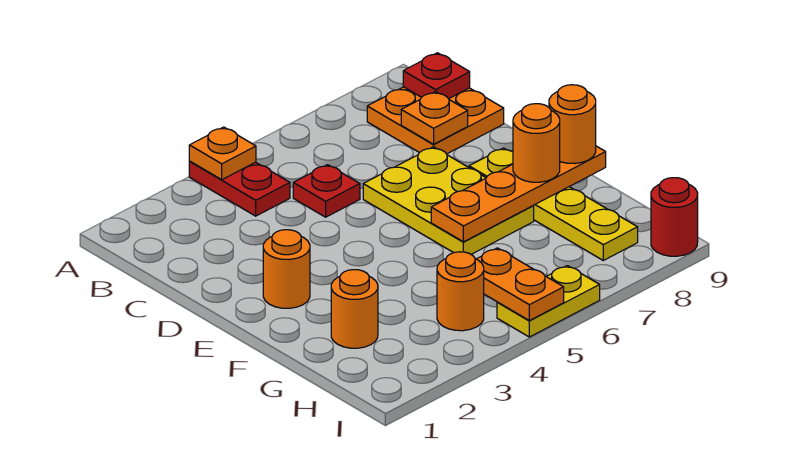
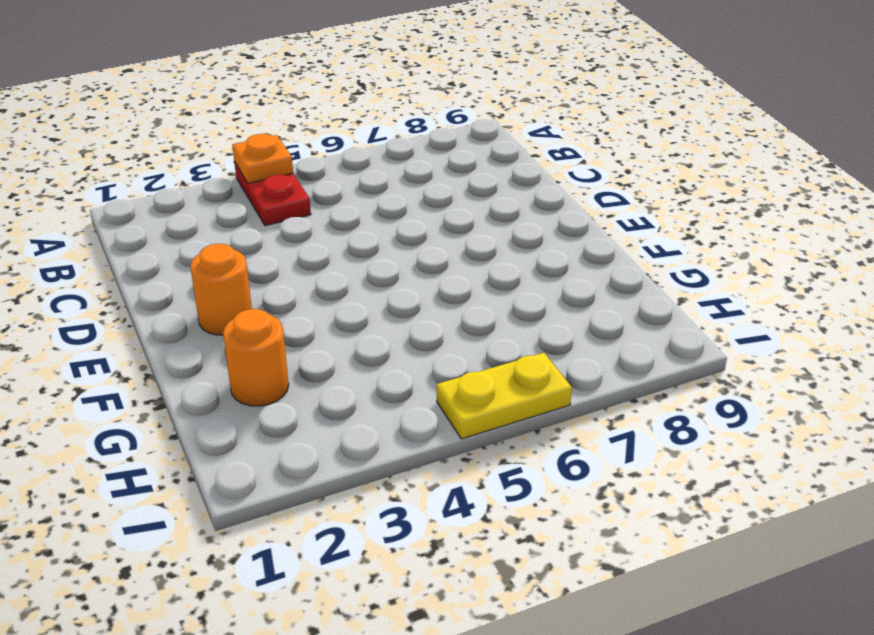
none -> orange plate B8:C9 level 1
none -> red plate C5 level 1
none -> yellow plate D6:F7 level 1

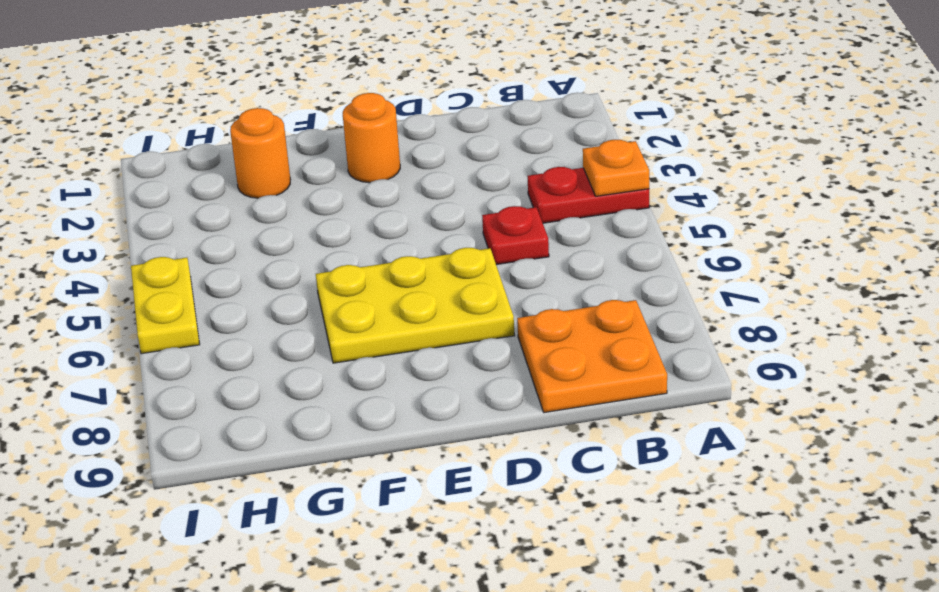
none -> yellow plate E8:H8 level 1
none -> orange round brick H4 level 1
none -> red round brick I9 level 1

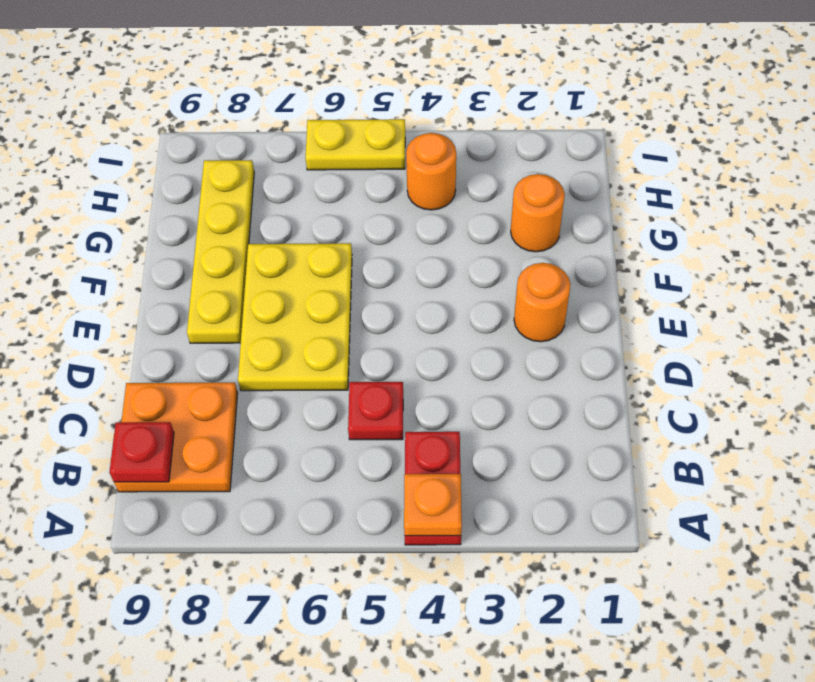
none -> red round brick I9 level 1
none -> orange plate C8 level 2
none -> orange plate F6:F9 level 2

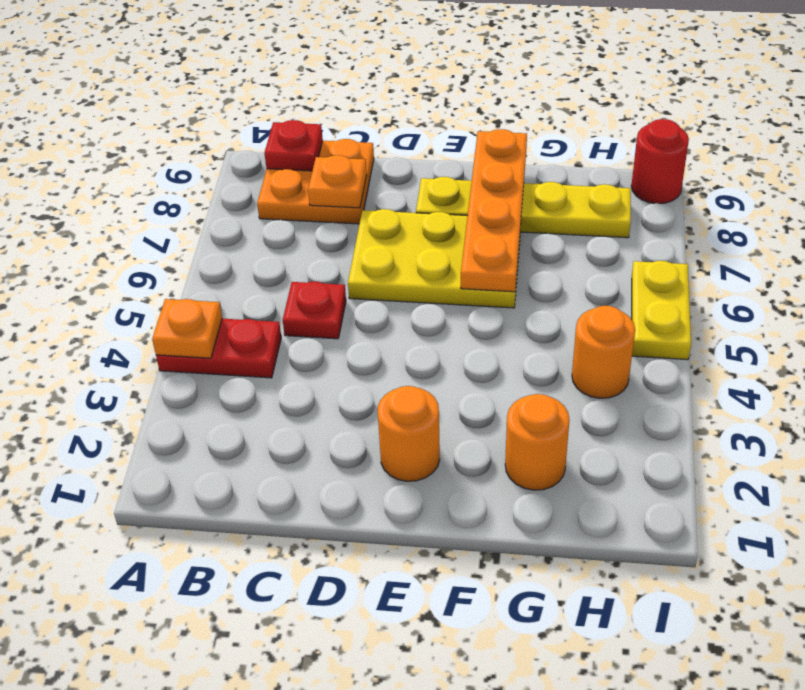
none -> orange plate H5:I5 level 2
none -> orange round brick F8 level 3
none -> orange round brick F9 level 3

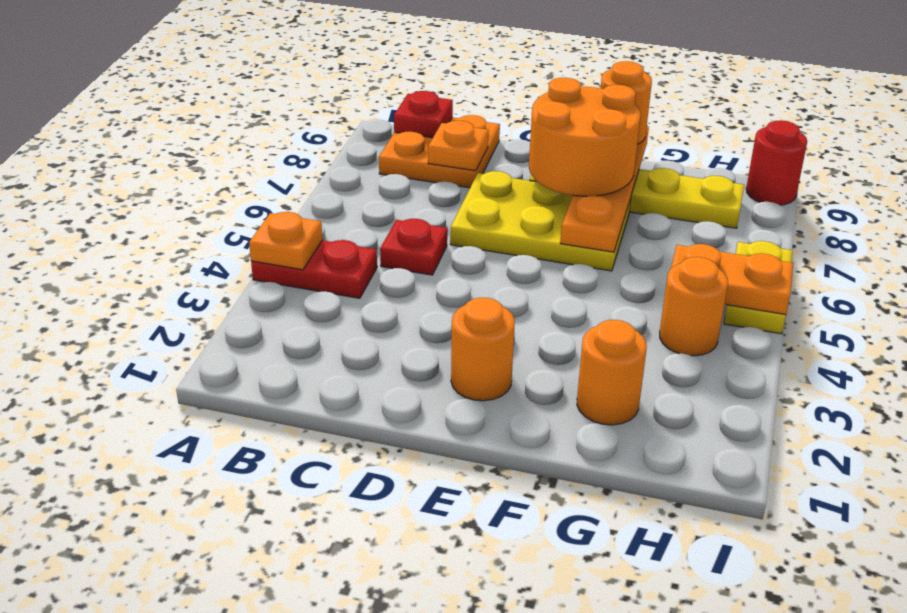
orange round brick E7:F8 level 3 -> orange round brick F8 level 3

